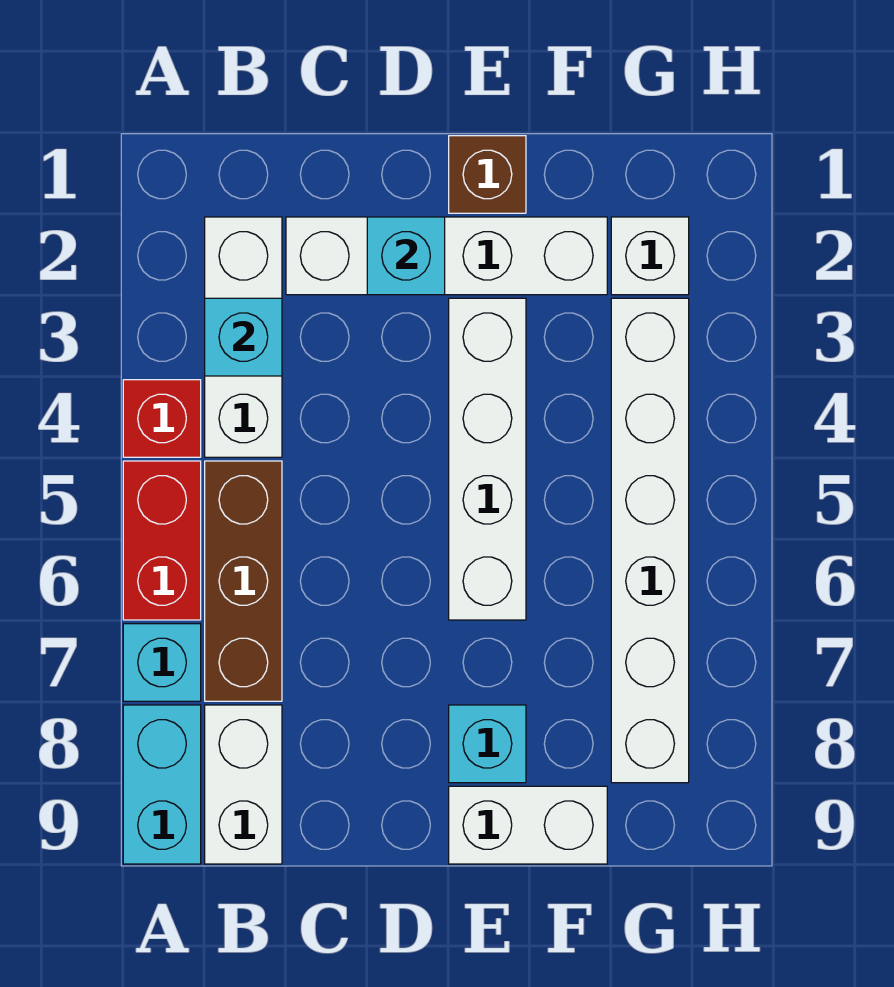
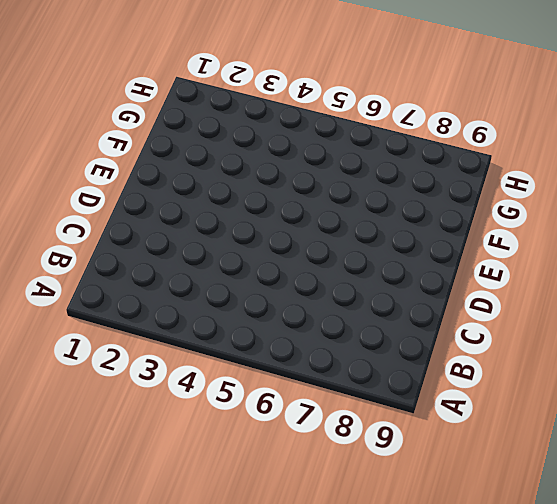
none -> red brick A4 level 1
none -> red brick A5:A6 level 1
none -> cyan brick A7 level 1

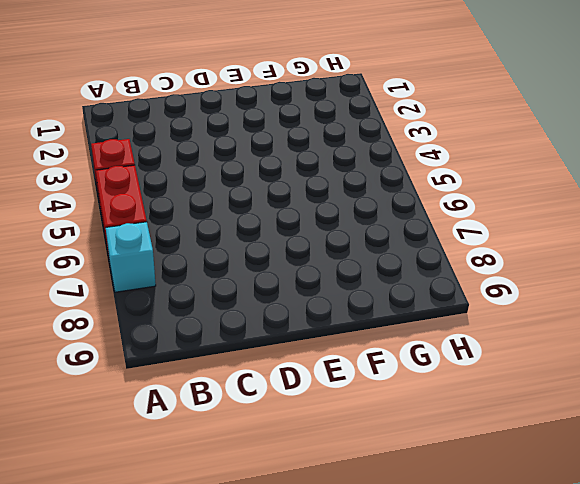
none -> cyan brick A8:A9 level 1
none -> white brick B2:B4 level 1
none -> brown brick B5:B7 level 1

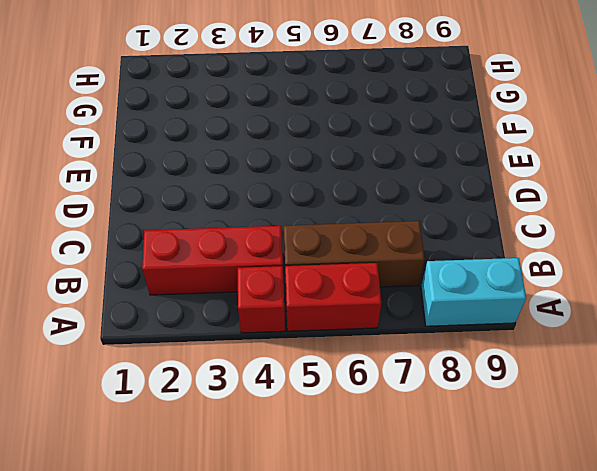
red brick B2:B4 level 1 -> white brick B2:B4 level 1
none -> cyan brick A7 level 1
none -> white brick B8:B9 level 1
none -> white brick C2:F2 level 1

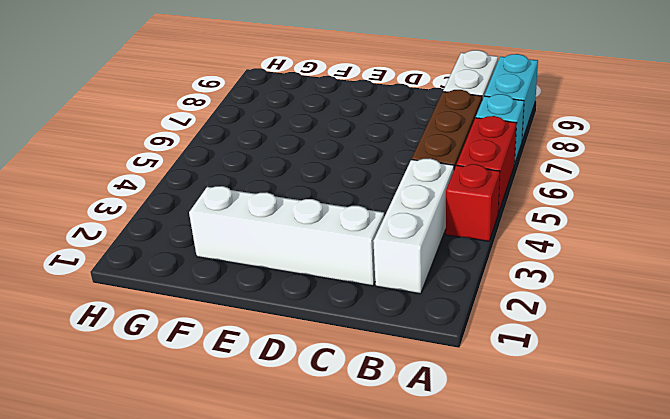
none -> brown brick E1 level 1
none -> white brick E3:E6 level 1
none -> cyan brick E8 level 1

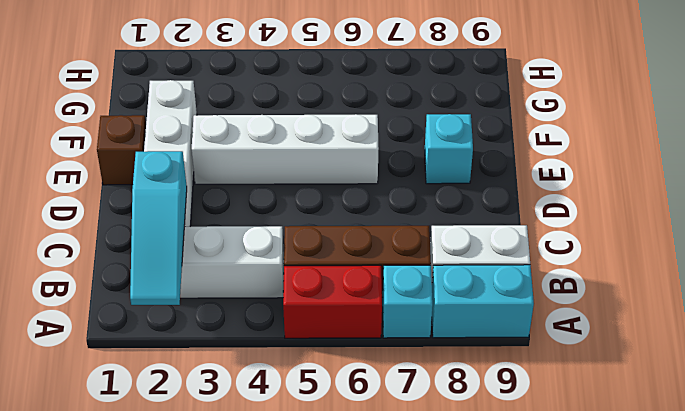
cyan slope A2:C2 level 2 top C -> none
none -> red brick A4 level 1
none -> white brick E9:F9 level 1
none -> white brick G2 level 1

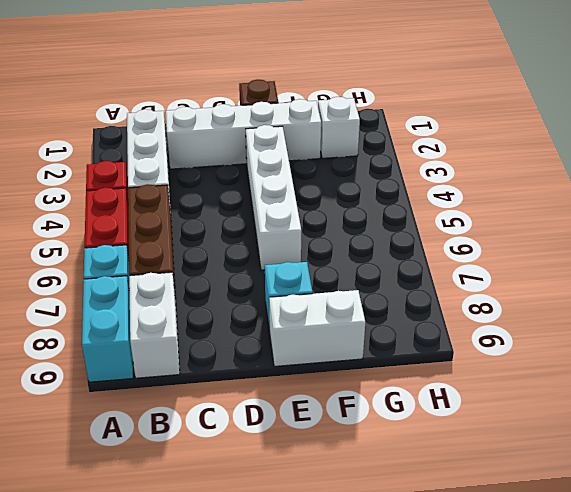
none -> white brick G3:G8 level 1
none -> cyan brick B3 level 2
none -> cyan brick D2 level 2

